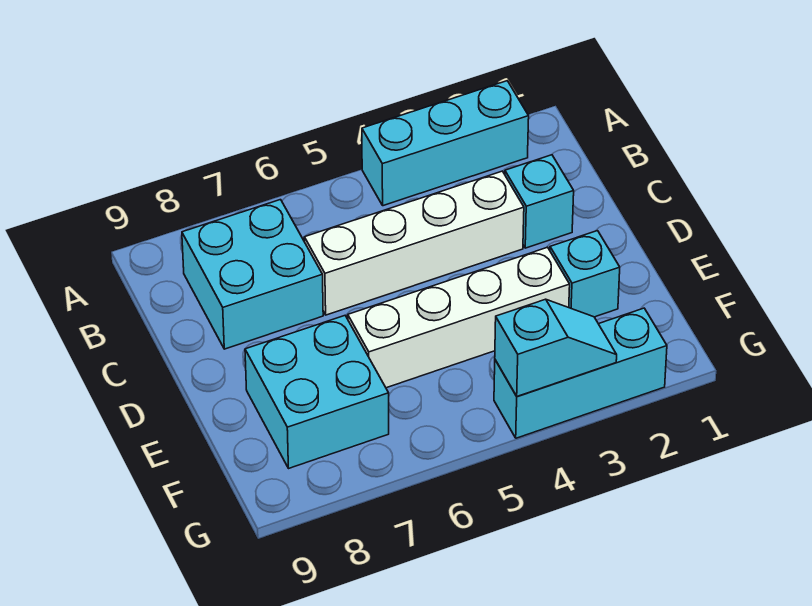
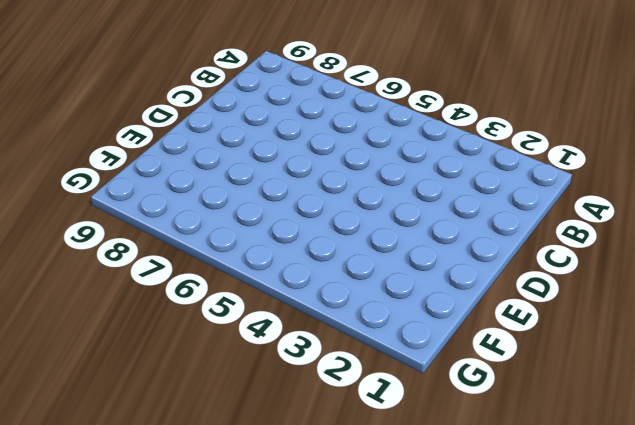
none -> cyan brick A2:A4 level 1
none -> cyan brick B7:C8 level 1

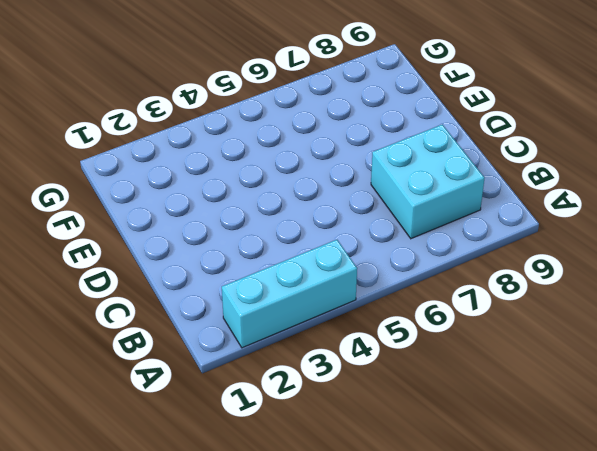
none -> cyan brick C2 level 1
none -> white brick C3:C6 level 1

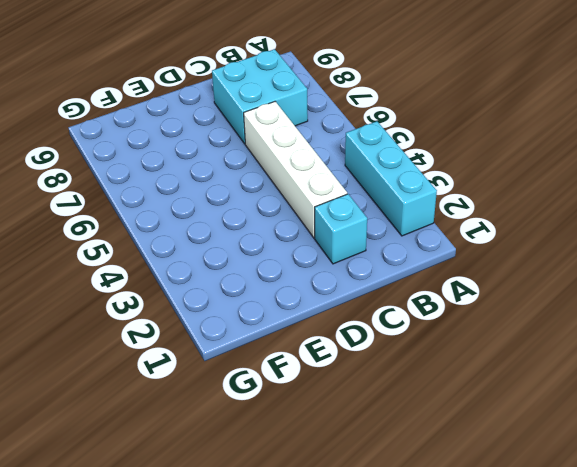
none -> cyan brick E2 level 1
none -> white brick E3:E6 level 1

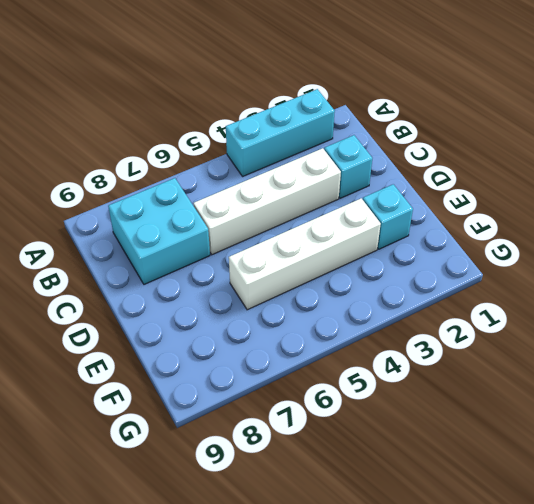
none -> cyan brick E7:F8 level 1
none -> cyan brick G2:G4 level 1

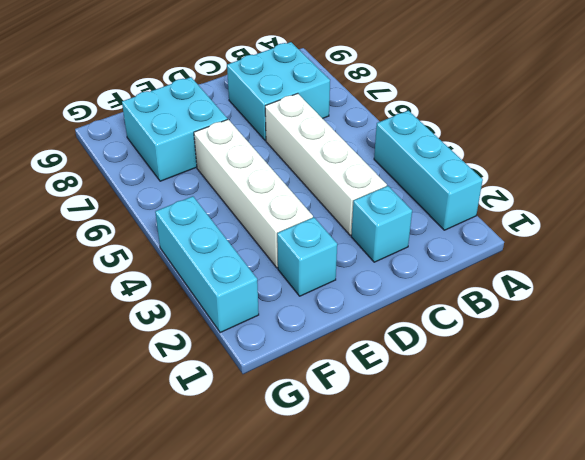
none -> cyan slope G3:G4 level 2 top 4

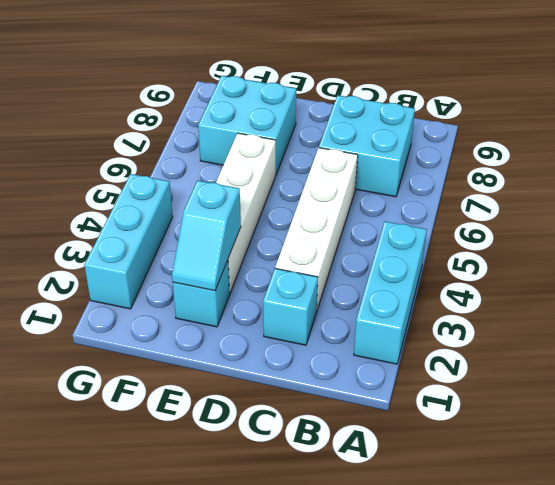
cyan slope E2:E3 level 2 top 3 -> cyan slope G3:G4 level 2 top 4

